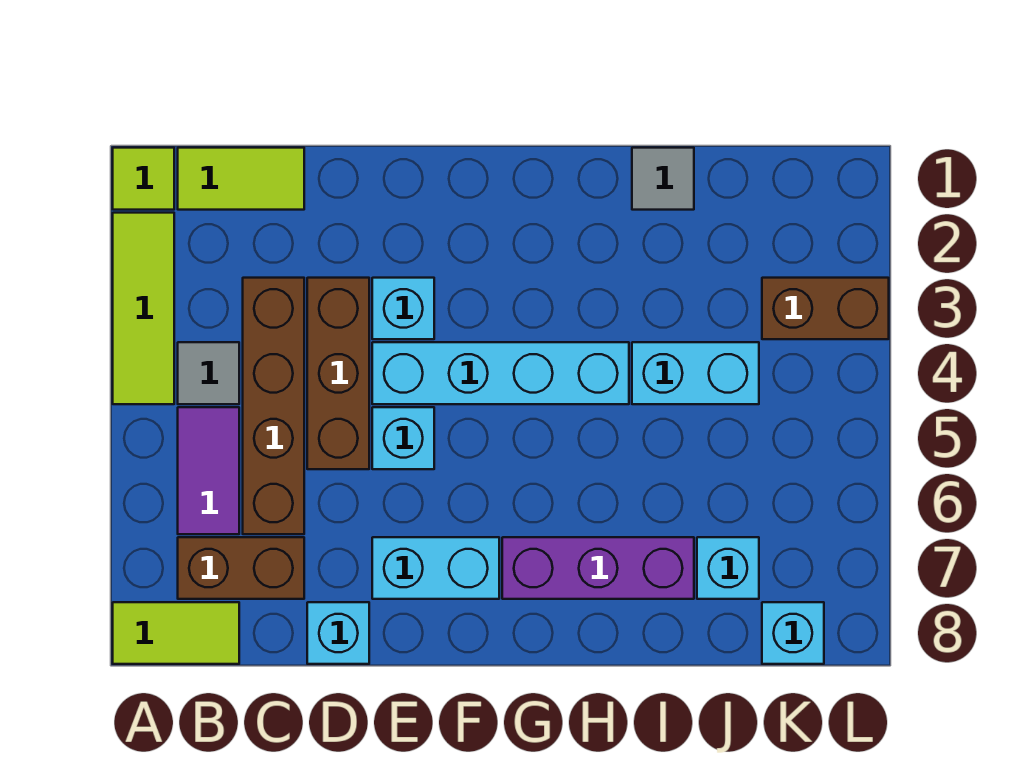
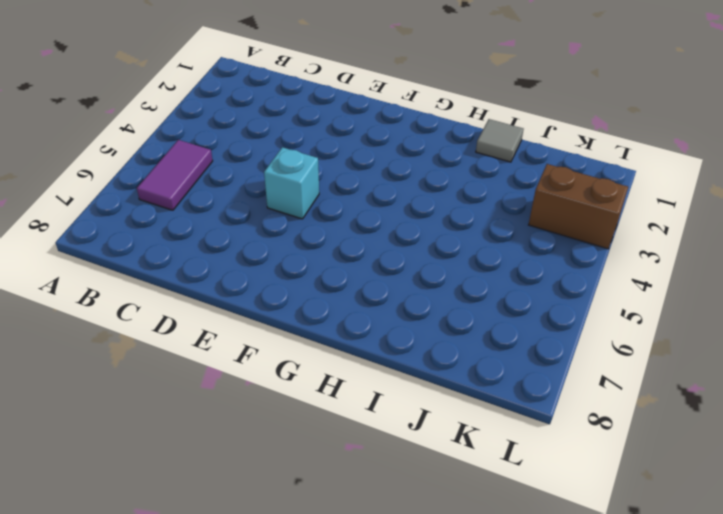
none -> lime tile A1 level 1
none -> lime tile A2:A4 level 1
none -> lime tile A8:B8 level 1

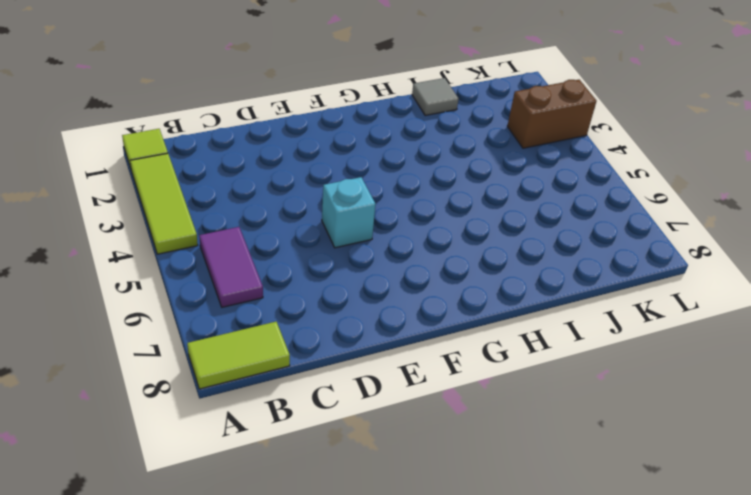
none -> lime tile B1:C1 level 1
none -> grey tile B4 level 1
none -> brown brick B7:C7 level 1

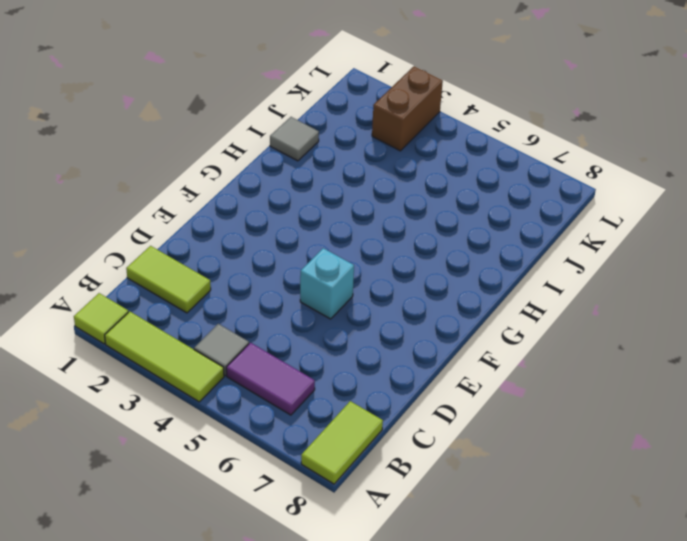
lime tile C1:C2 level 1 -> lime tile B1:C1 level 1
none -> brown brick B7:C7 level 1
none -> brown brick C3:C6 level 1
none -> brown brick D3:D5 level 1

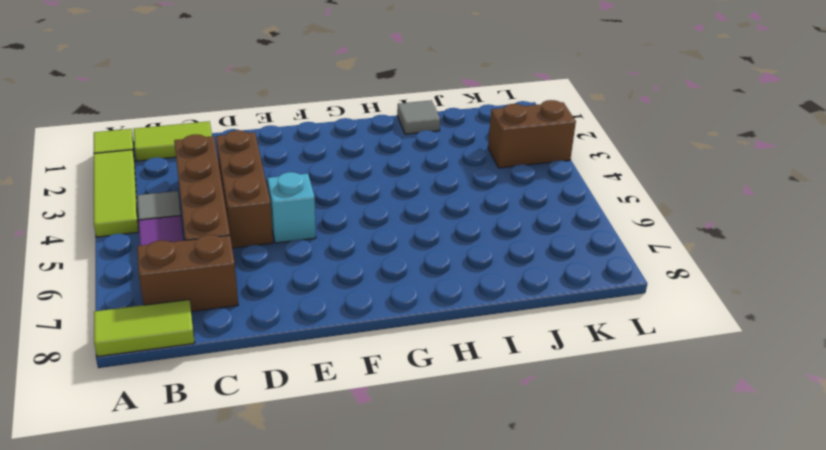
none -> cyan brick D8 level 1
none -> cyan brick E3 level 1
none -> cyan brick E4:H4 level 1

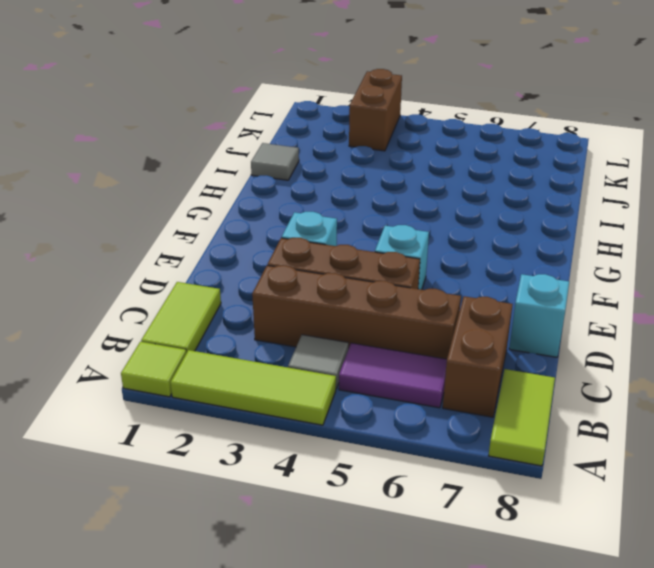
none -> cyan brick E4:H4 level 1
none -> cyan brick E7:F7 level 1
none -> purple brick G7:I7 level 1

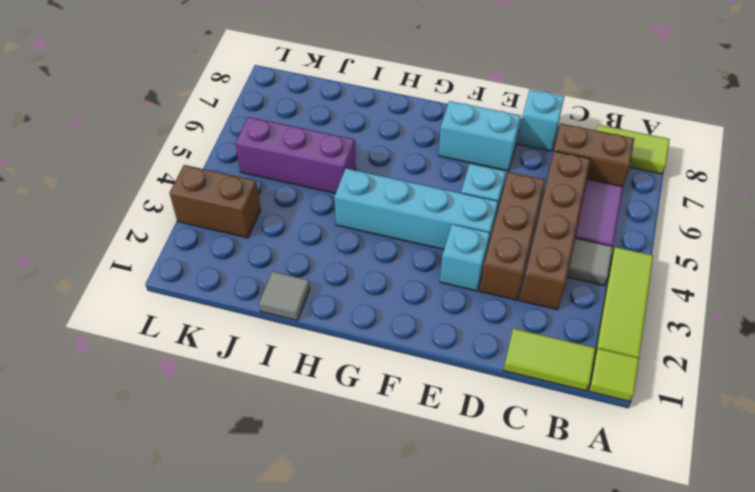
purple brick I5:K5 level 1 -> purple brick G7:I7 level 1
none -> cyan brick I4:J4 level 1
none -> cyan brick J7 level 1
none -> cyan brick K8 level 1

